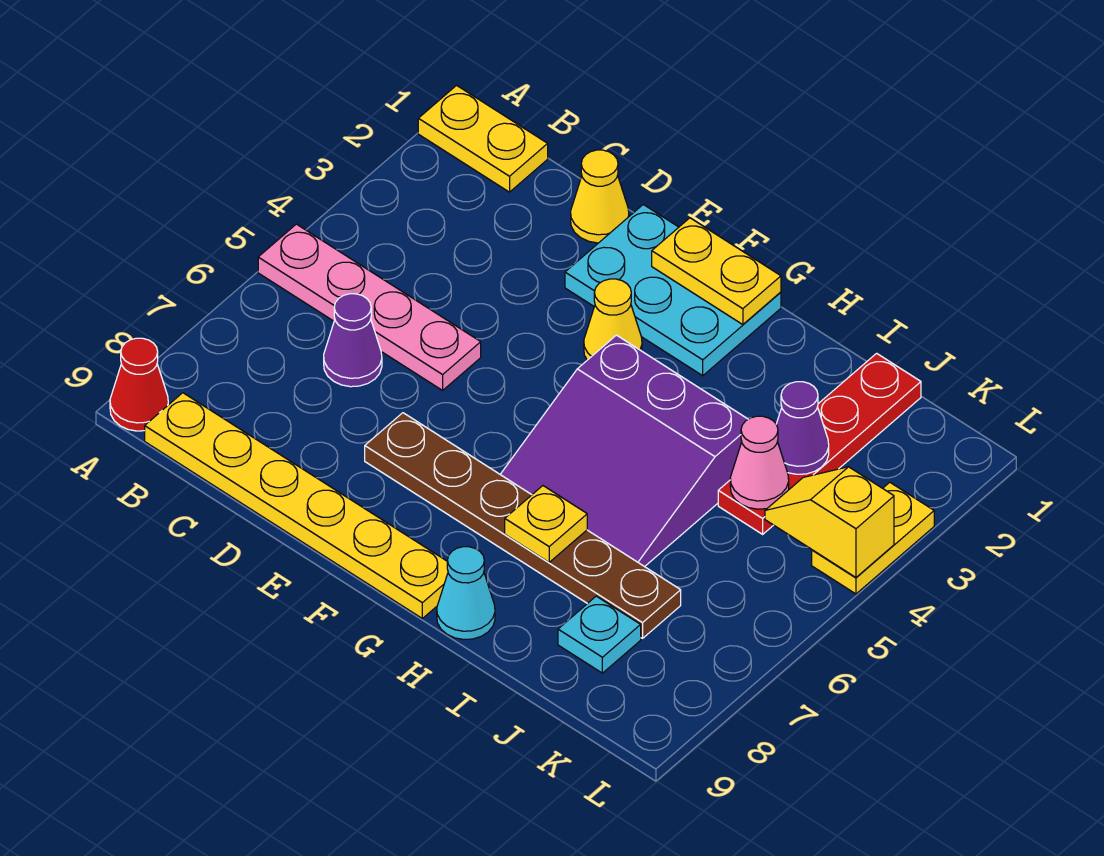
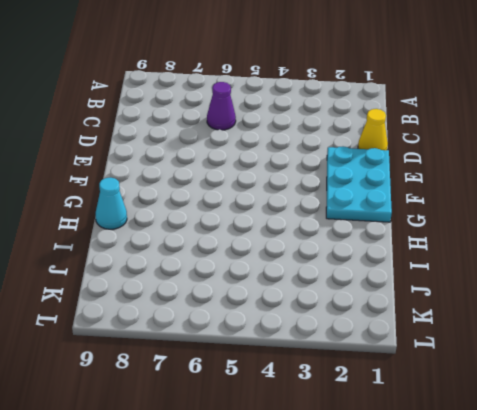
none -> yellow plate A1:B1 level 1
none -> pink plate A5:D5 level 1
none -> red cone A9 level 1

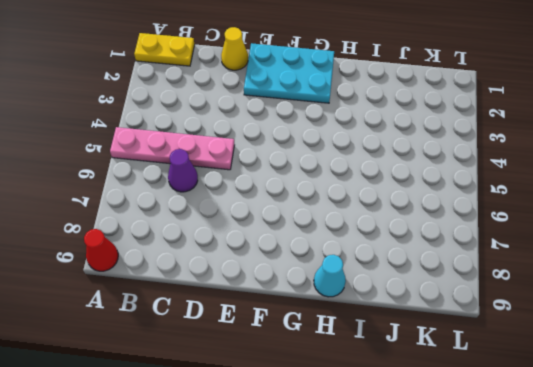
none -> yellow plate B9:G9 level 1
none -> brown plate E7:J7 level 1
none -> yellow cone F3 level 1

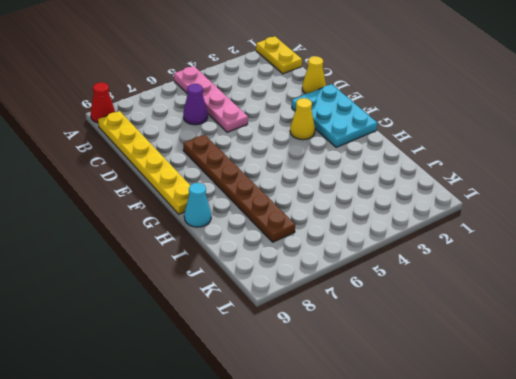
none -> purple slope G4:I6 level 1 top 4
none -> red plate J1:J4 level 1
none -> cyan plate J8 level 1

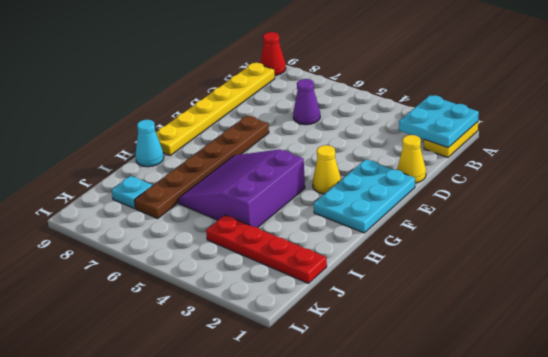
cyan plate A1:B2 level 2 -> none
none -> pink plate A5:D5 level 1
none -> yellow plate L3:L4 level 1
none -> yellow plate F1:G1 level 2

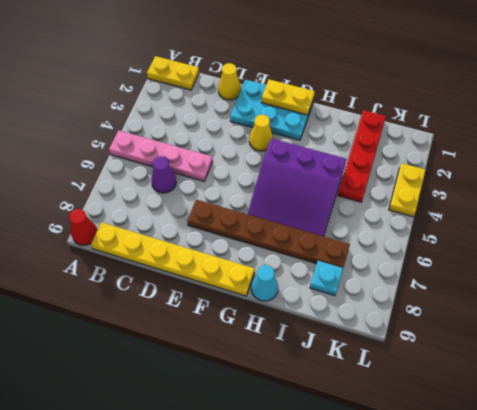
none -> yellow plate H7 level 2
none -> purple cone J3 level 2
none -> pink cone J4 level 2

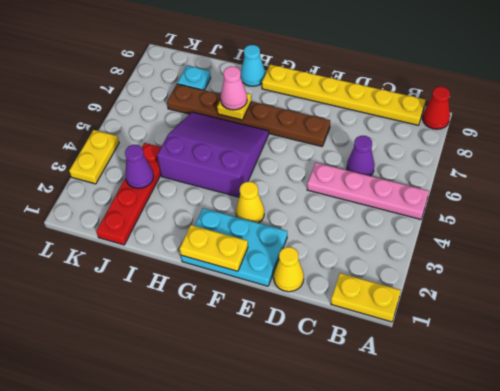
pink cone H7 level 3 -> pink cone J4 level 2
none -> yellow slope K4:L4 level 2 top L

